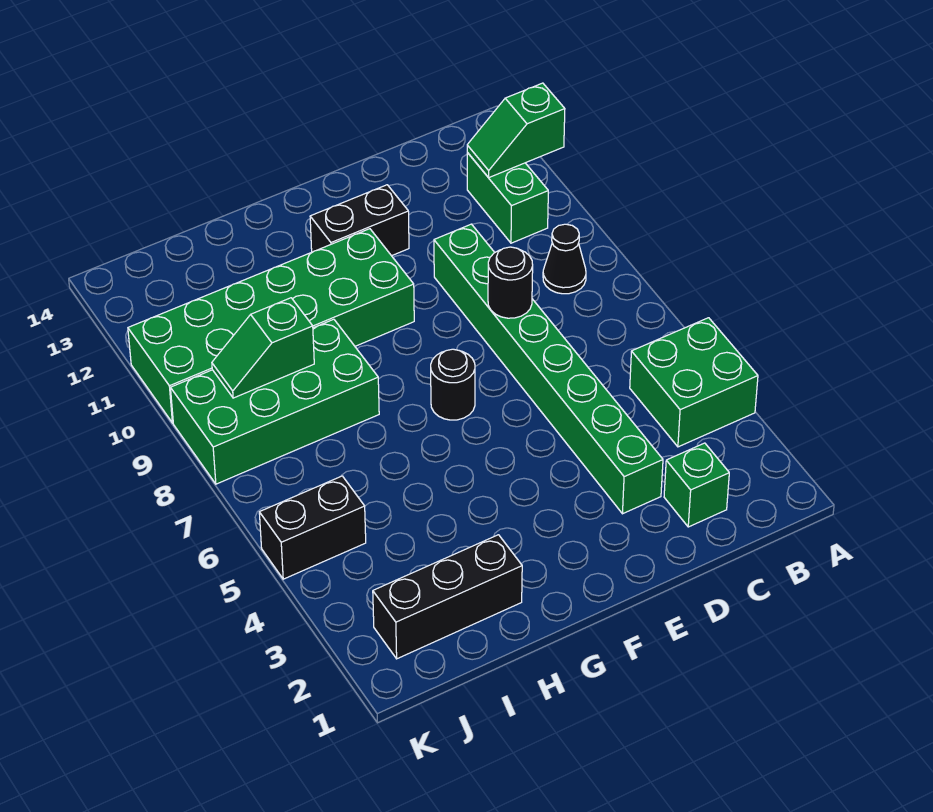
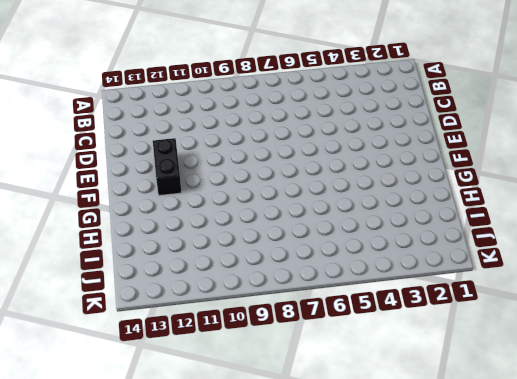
none -> green brick A4:B5 level 1
none -> black cone B9 level 1
none -> green brick B11:B12 level 1

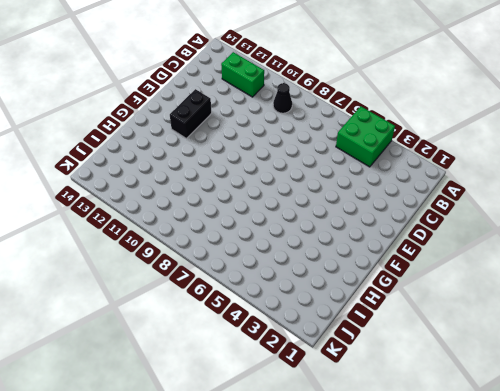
none -> green brick C2 level 1
none -> green brick D3:D10 level 1
none -> black round brick F7 level 1

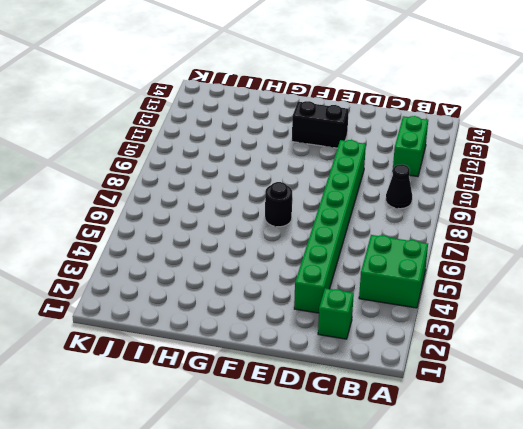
none -> green brick F10:K11 level 1
none -> black brick H2:J2 level 1
none -> green brick H8:K9 level 1

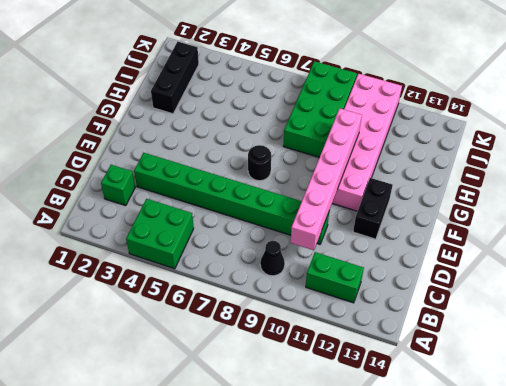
pink brick C10:H10 level 2 -> none
pink brick F10:K11 level 1 -> green brick F10:K11 level 1
none -> black brick J5:K5 level 1
none -> green slope A12:B12 level 2 top A
none -> black round brick D8 level 2

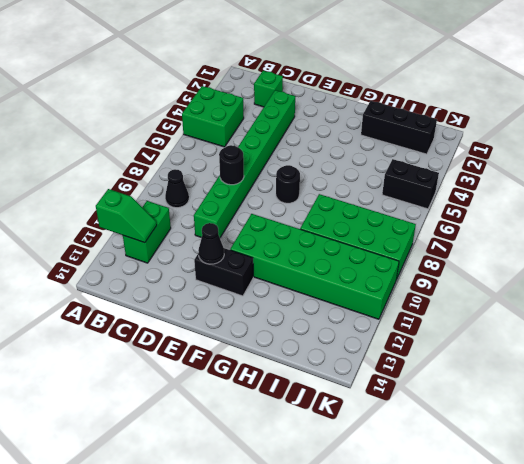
black cone E12 level 2 -> none
none -> green slope I9:J9 level 2 top I

